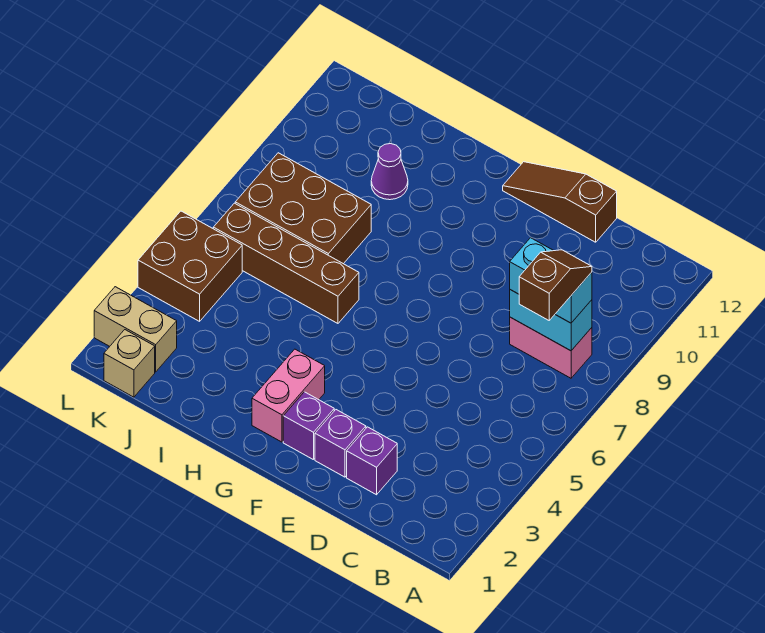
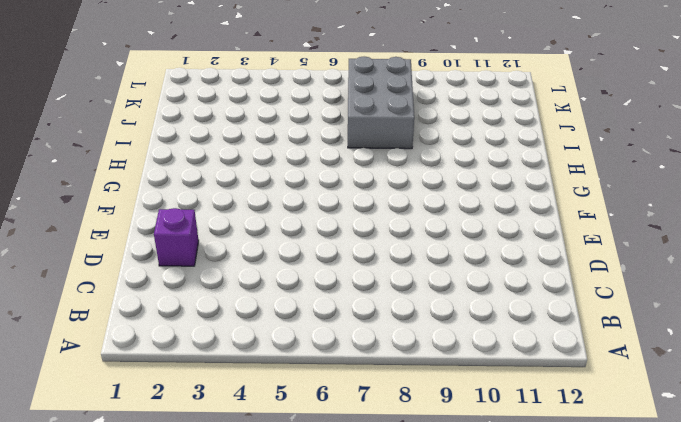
grey brick I7:K8 level 1 -> brown brick I7:K8 level 1
none -> pink brick B8:C8 level 1
none -> brown slope D12:F12 level 1 top D
none -> purple brick E2 level 1

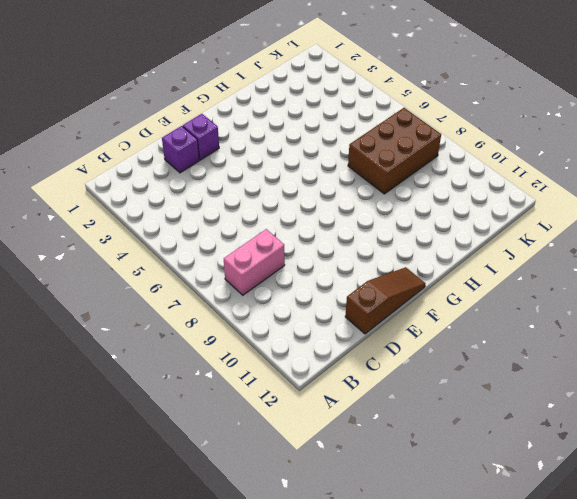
none -> purple brick F2 level 1
none -> pink brick G2:G3 level 1
none -> brown brick H6:K6 level 1

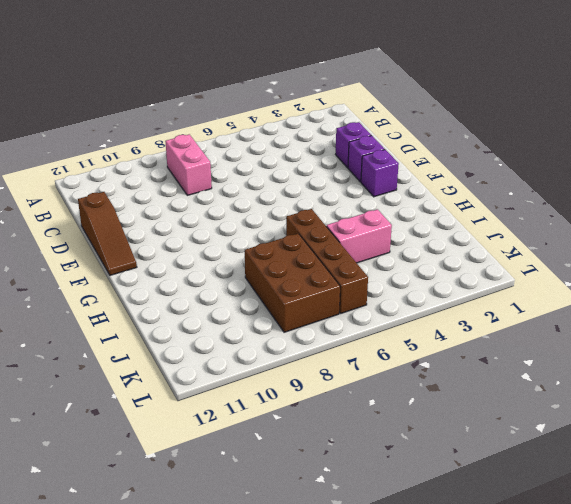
pink brick I4:I5 level 1 -> pink brick G2:G3 level 1
none -> purple cone I10 level 1
none -> tan brick K1 level 1
none -> tan brick K2:L2 level 1

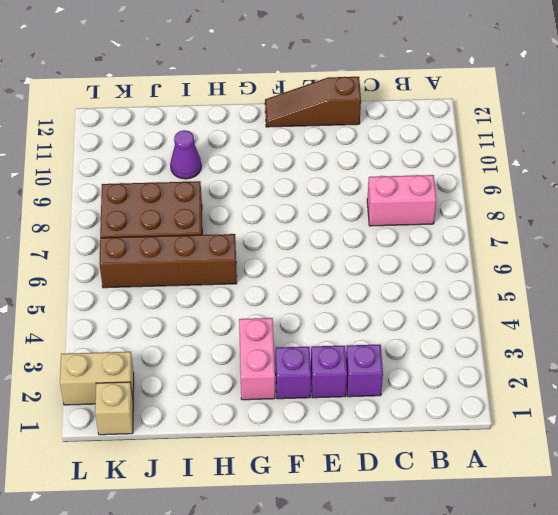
none -> brown brick K4:L5 level 1
none -> cyan brick B8:C8 level 2
none -> cyan brick B8:C8 level 3

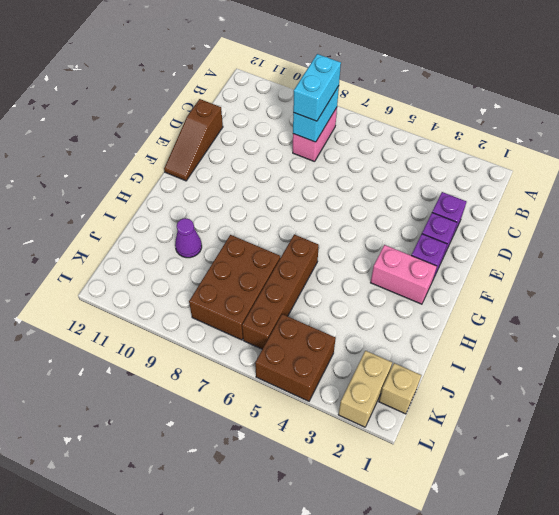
none -> brown slope B7:B8 level 4 top 7

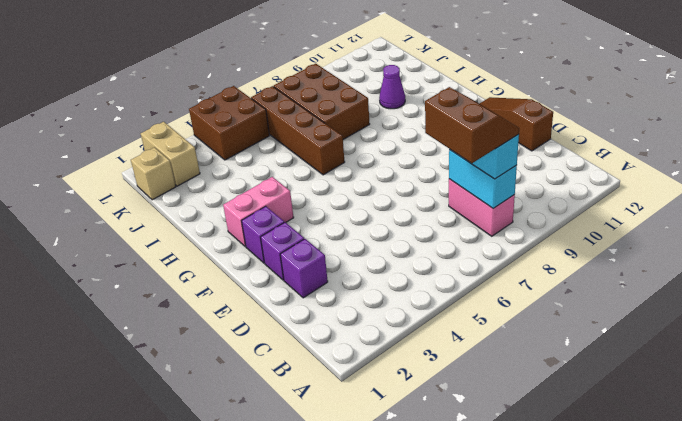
brown slope B7:C8 level 4 top 7 -> brown slope B7:B8 level 4 top 7

